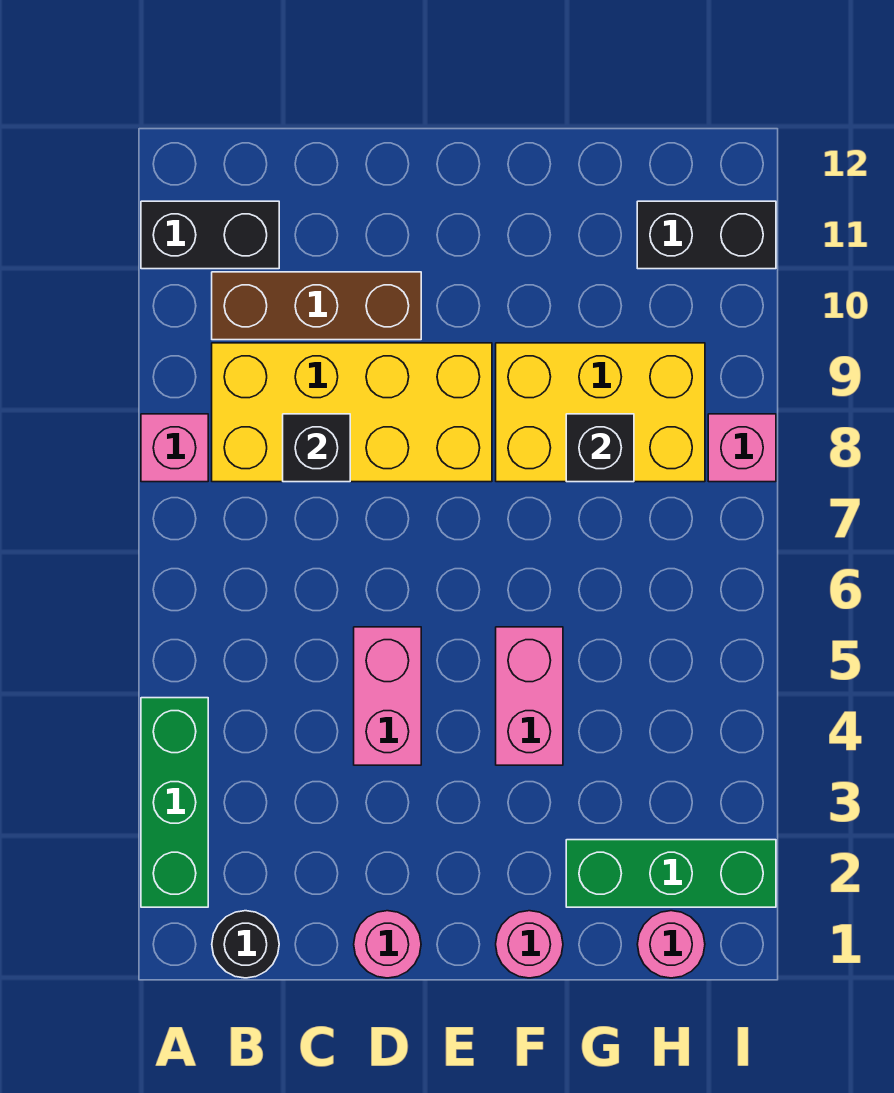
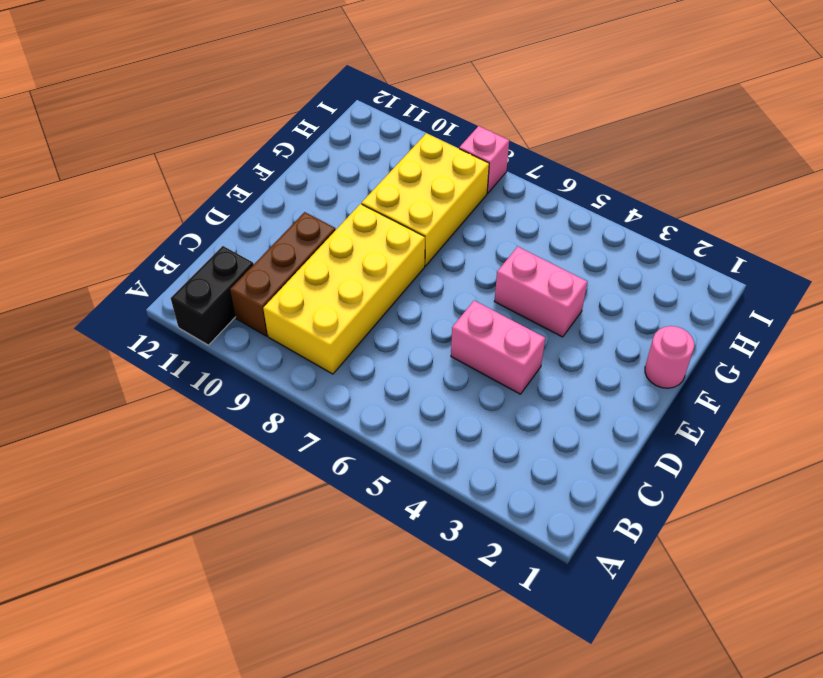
none -> green brick A2:A4 level 1
none -> pink brick A8 level 1
none -> black round brick B1 level 1

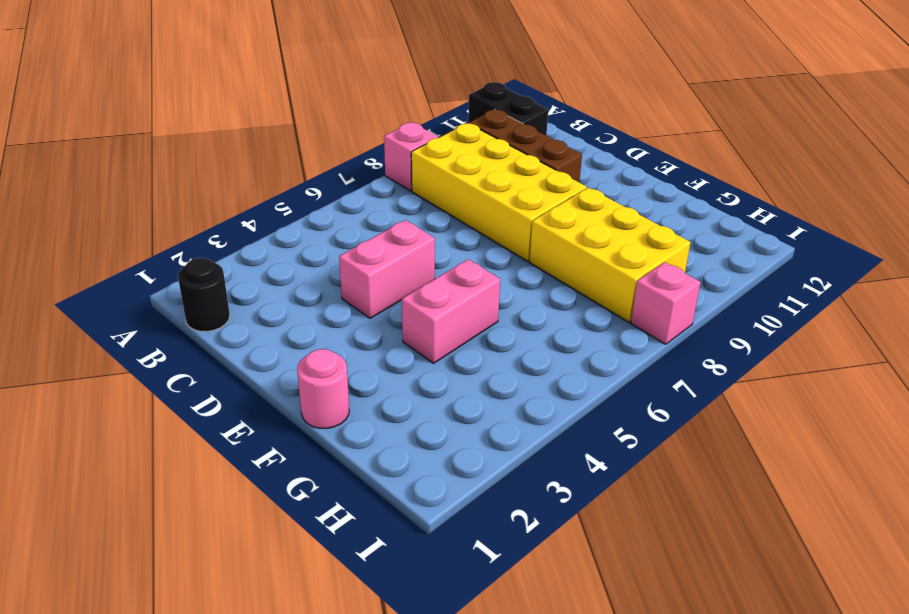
none -> green brick A2:A4 level 1
none -> pink round brick D1 level 1
none -> green brick G2:I2 level 1

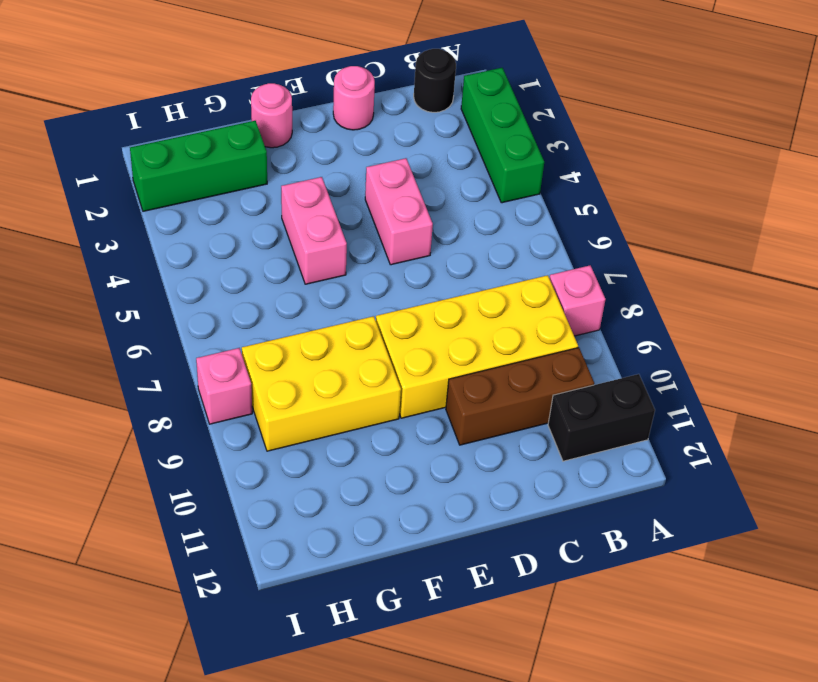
none -> pink round brick H1 level 1
none -> black brick H11:I11 level 1
none -> black brick C8 level 2

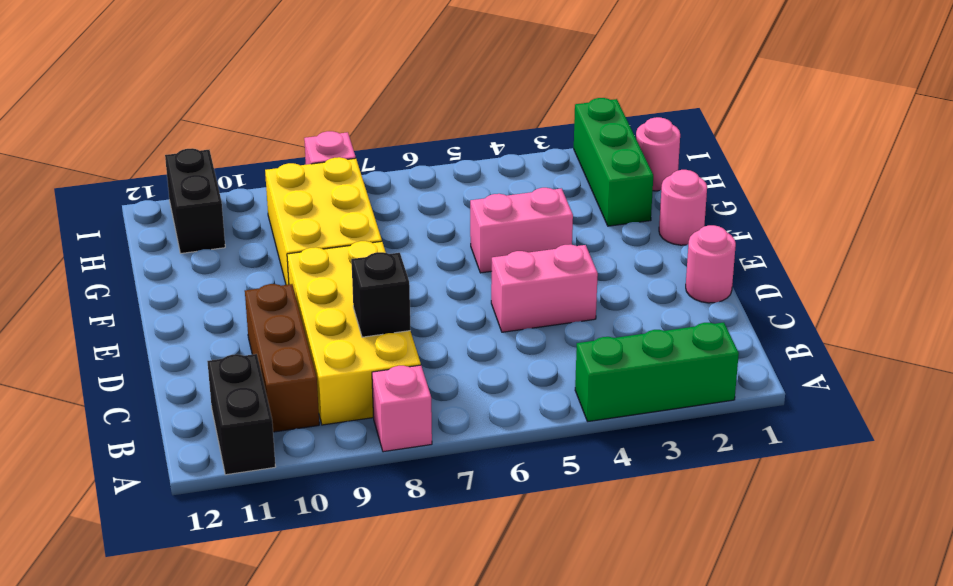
none -> black round brick B1 level 1
none -> black brick G8 level 2

